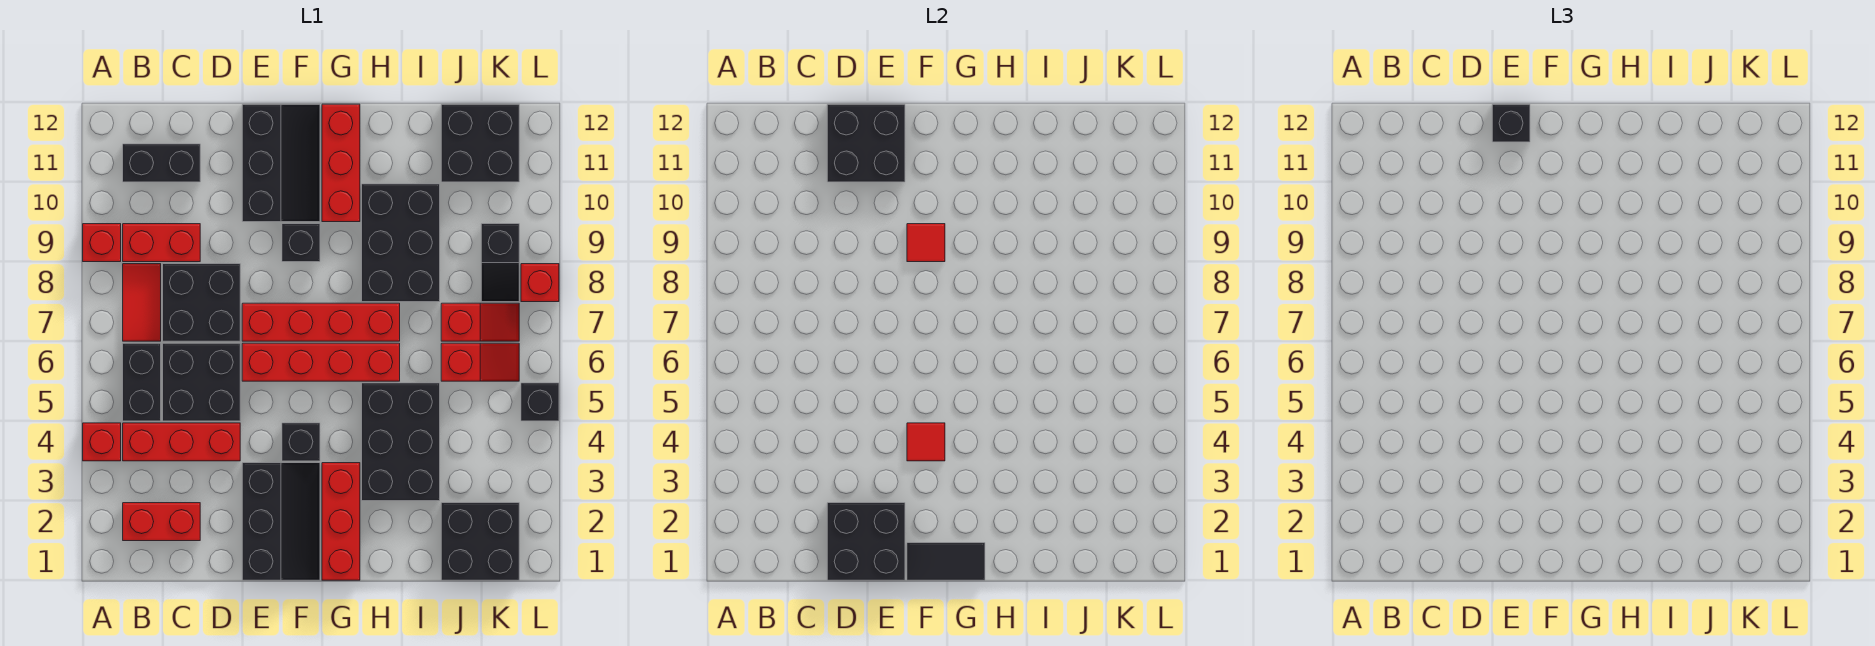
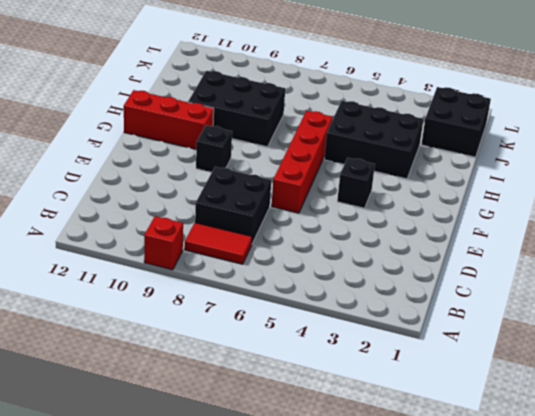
none -> red brick A4 level 1
none -> red brick B2:C2 level 1
none -> red brick B4:D4 level 1
none -> black brick B5:B6 level 1

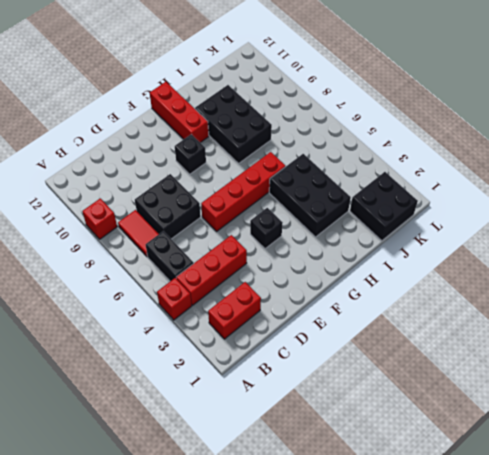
none -> red brick B9:C9 level 1
none -> black brick B11:C11 level 1
none -> black brick C5:D6 level 1
none -> black slope E1:F3 level 1 top E

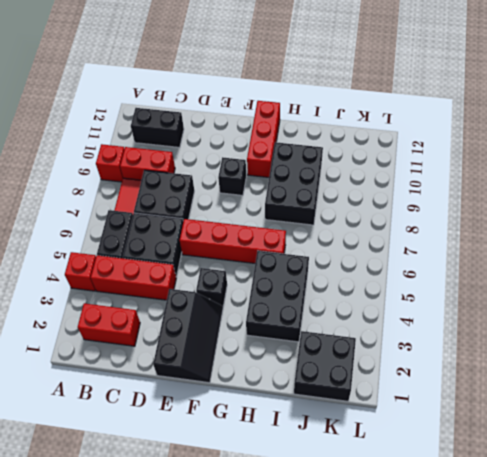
none -> red brick E7:H7 level 1
none -> black slope E10:F12 level 1 top E
none -> red brick G1:G3 level 1
none -> red slope J6:K6 level 1 top J

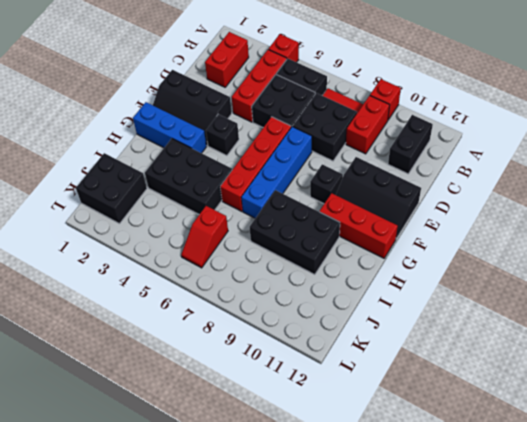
blue brick E7:H7 level 1 -> red brick E7:H7 level 1
blue brick G1:G3 level 1 -> red brick G1:G3 level 1
none -> red slope J7:K7 level 1 top J
none -> black brick J11:K12 level 1
none -> black slope K8:K9 level 1 top 9
none -> black brick L5 level 1

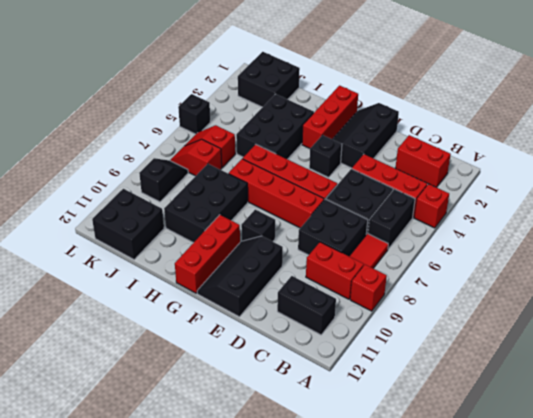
none -> red brick L8 level 1
none -> black brick D1:E2 level 2
none -> black brick D11:E12 level 2
none -> black tile F1:G1 level 2

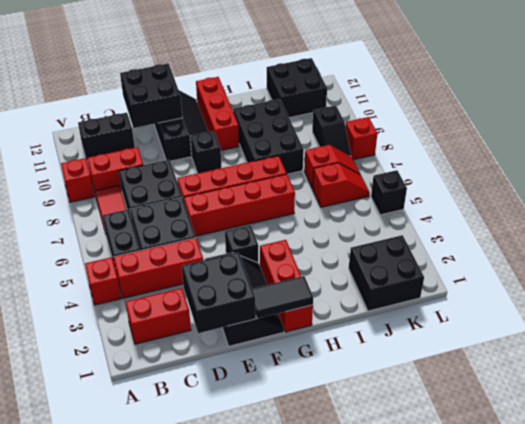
none -> black brick H3:I5 level 1
none -> red tile F4 level 2
none -> red tile F9 level 2
none -> black brick E12 level 3

